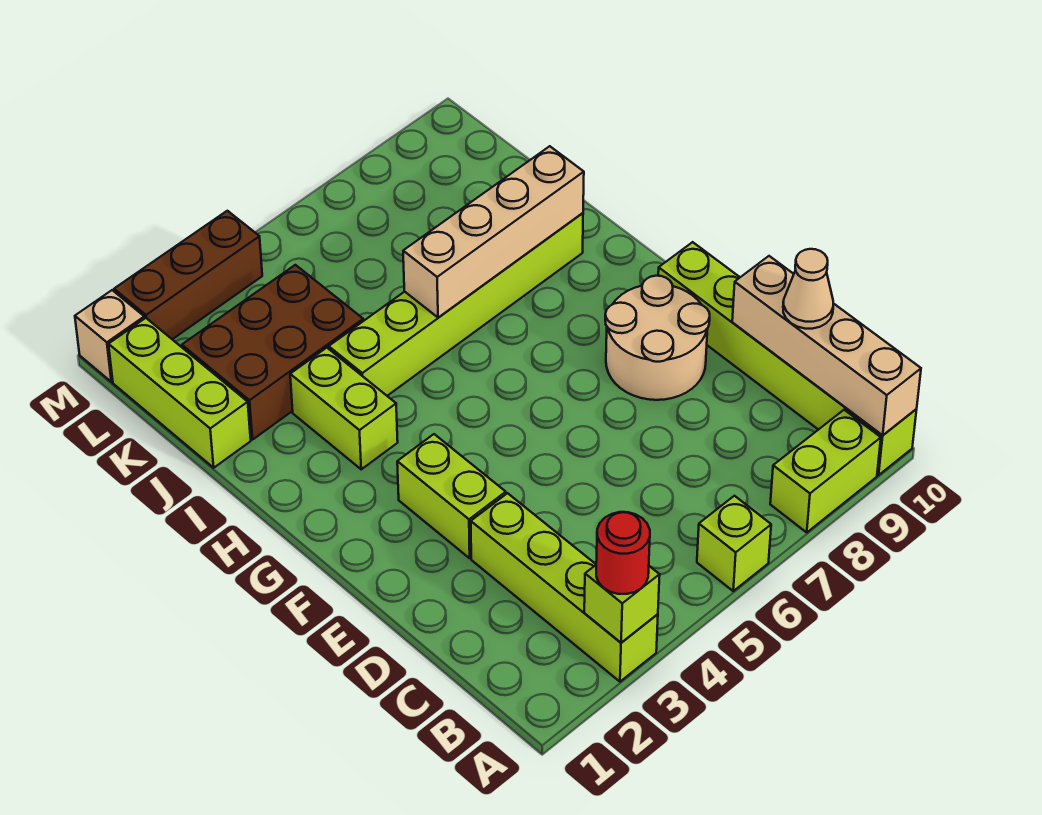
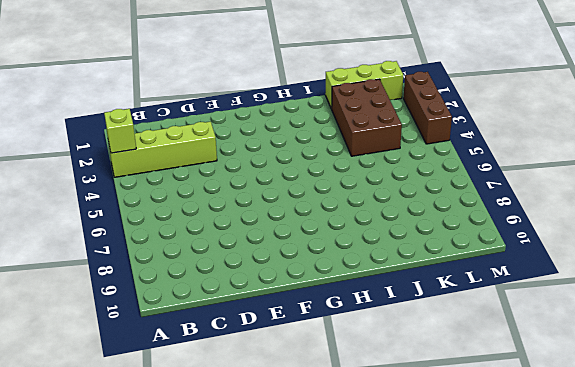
none -> lime brick A6 level 1
none -> lime brick A8:A9 level 1
none -> lime brick A10:F10 level 1

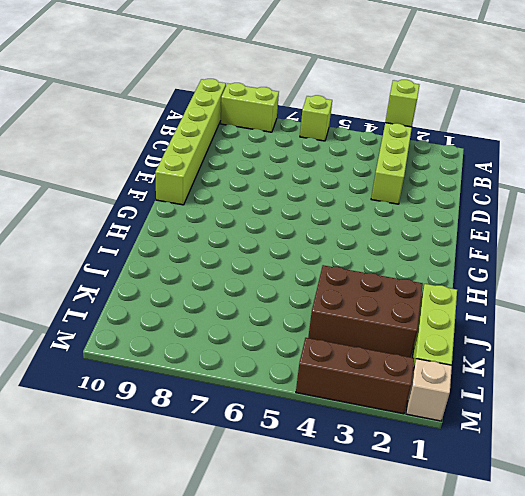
none -> lime brick E3:F3 level 1
none -> tan round brick E8:F9 level 1
none -> lime brick H3:I3 level 1

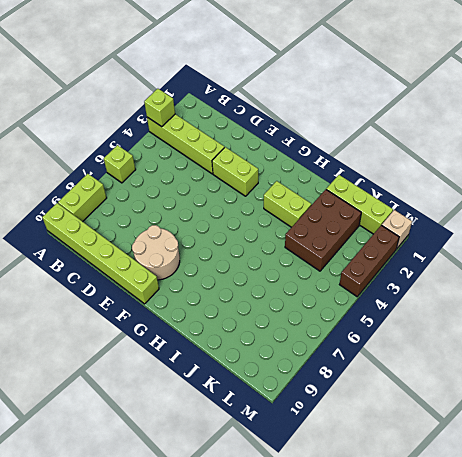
none -> lime brick I4:I9 level 1
none -> tan brick A10:D10 level 2
none -> tan brick I6:I9 level 2

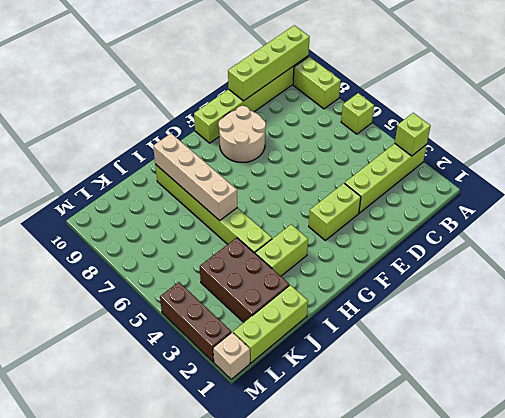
lime brick A10:D10 level 2 -> tan brick A10:D10 level 2
none -> red round brick A3 level 3
none -> tan cone C10 level 3

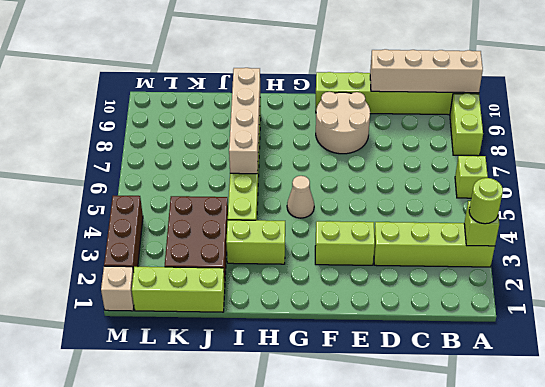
lime round brick A3 level 3 -> red round brick A3 level 3
tan cone G5 level 1 -> tan cone C10 level 3

